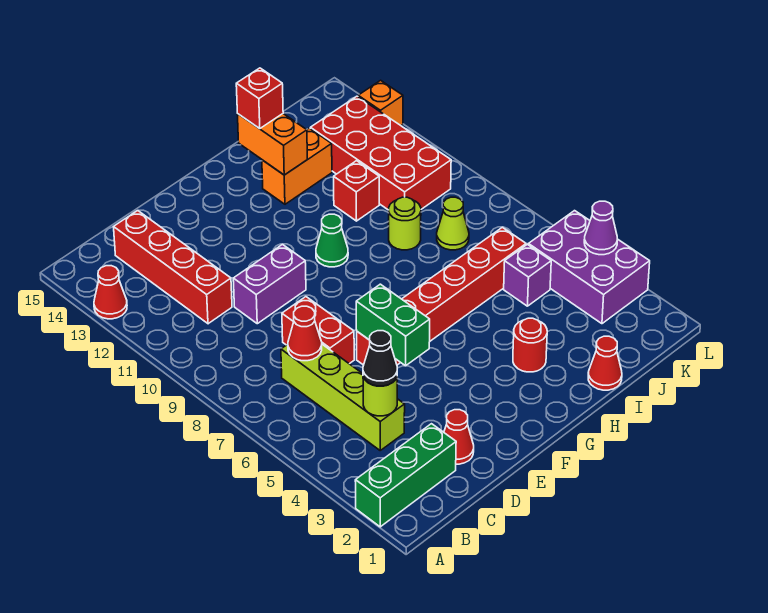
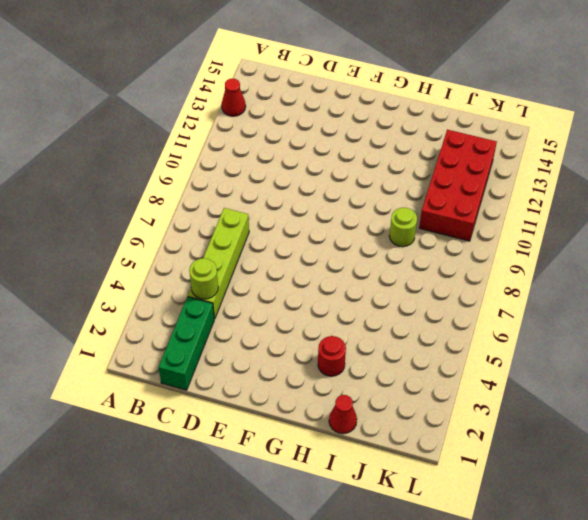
green brick C1:C3 level 1 -> green brick A2:C2 level 1
none -> red brick C11:C14 level 1
none -> red cone D2 level 1
none -> red brick D7:D8 level 1

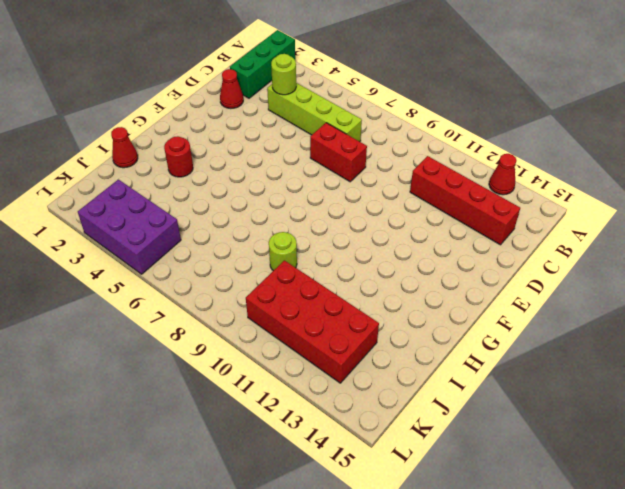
none -> purple brick D10:E10 level 1
none -> red brick E6:J6 level 1
none -> green cone G10 level 1

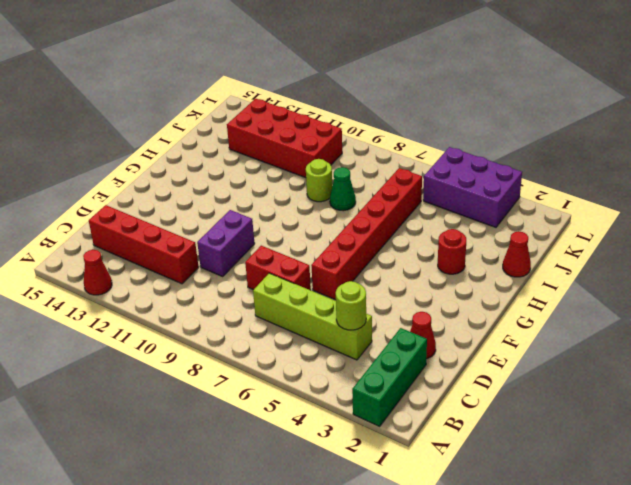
green cone I8 level 1 -> green cone G10 level 1
none -> orange brick H13:I13 level 1
none -> red brick I11 level 1
none -> purple brick J5 level 1

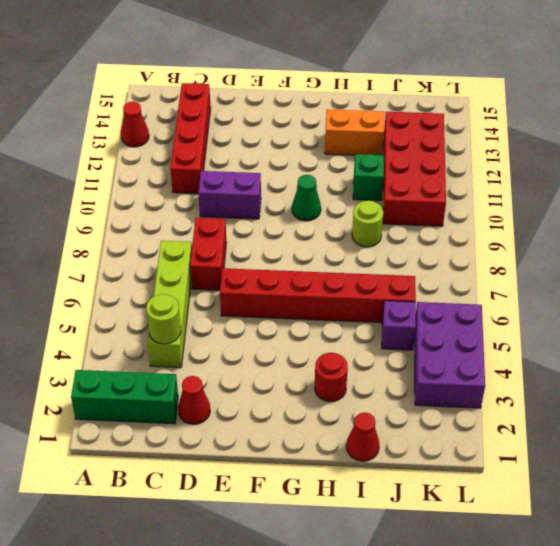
green brick I11 level 1 -> red brick I11 level 1
none -> lime cone J8 level 1
none -> orange brick L13 level 1
none -> red cone C7 level 2

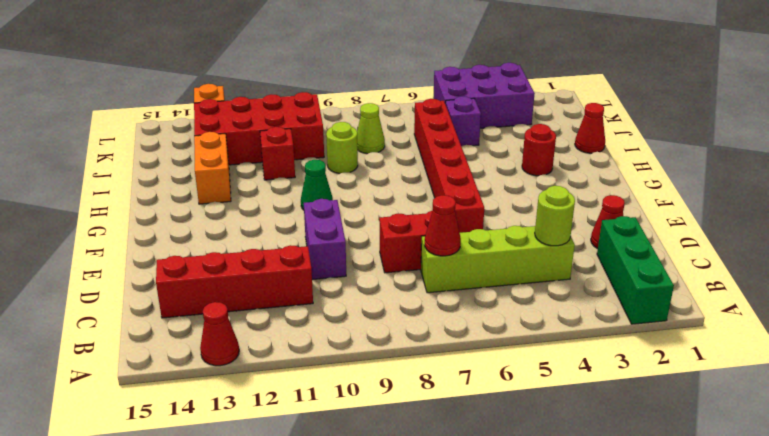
none -> green brick E5:E6 level 2
none -> orange brick H13:H14 level 2
none -> purple cone L4 level 2

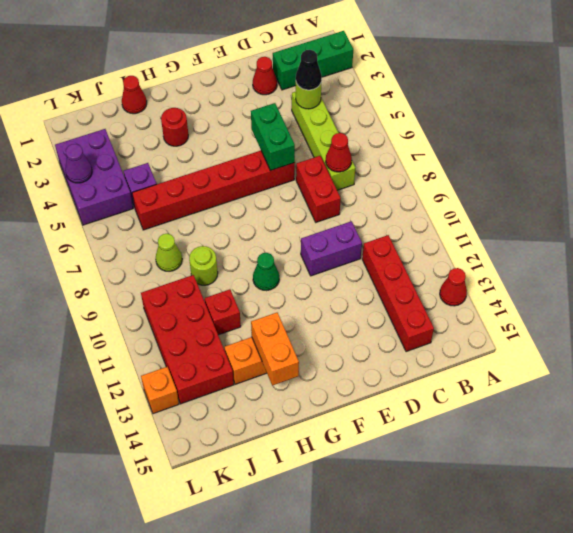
none -> red brick H14 level 3

